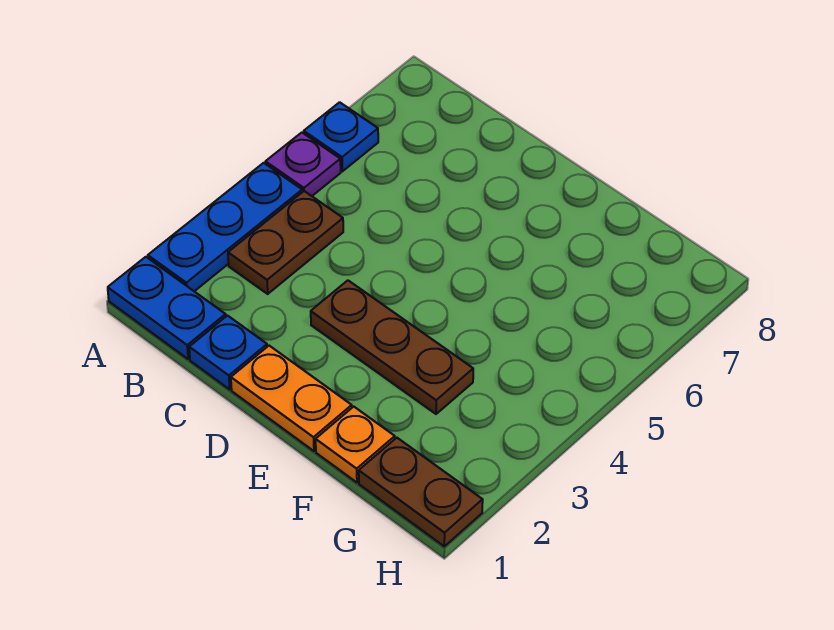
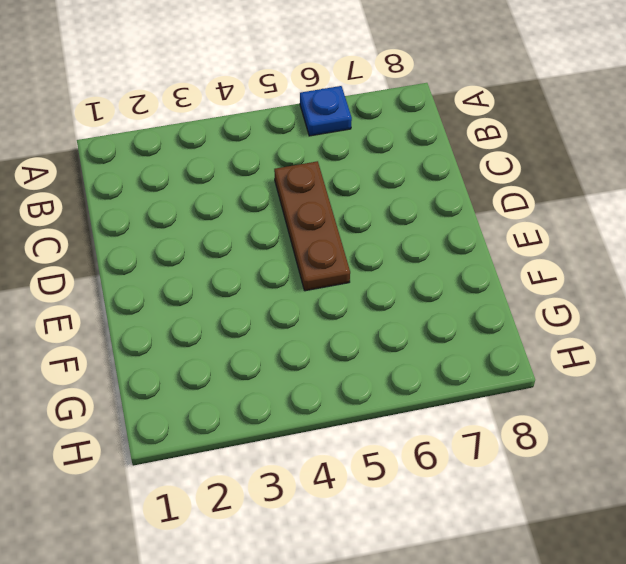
brown plate C5:E5 level 1 -> brown plate D3:F3 level 1
none -> blue plate A1:B1 level 1
none -> blue plate A2:A4 level 1

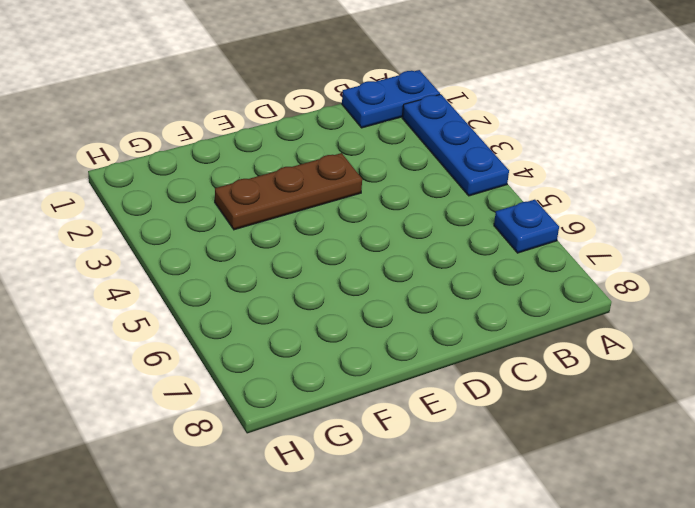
none -> purple plate A5 level 1
none -> brown plate B3:B4 level 1

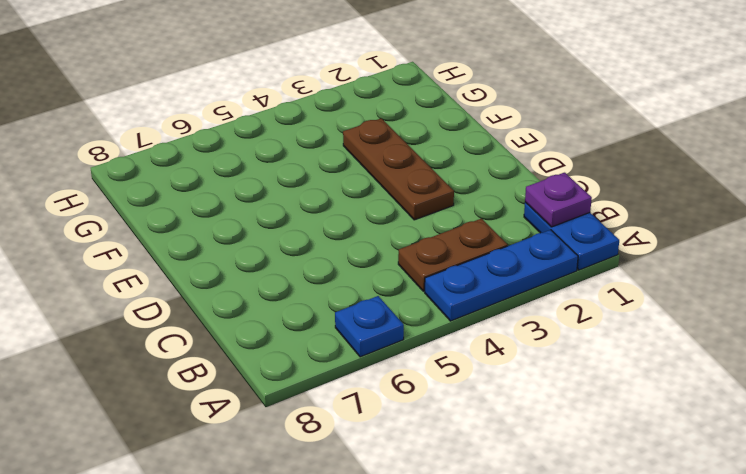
purple plate B1 level 2 -> purple plate A5 level 1
none -> blue plate C1 level 1
none -> orange plate D1:E1 level 1

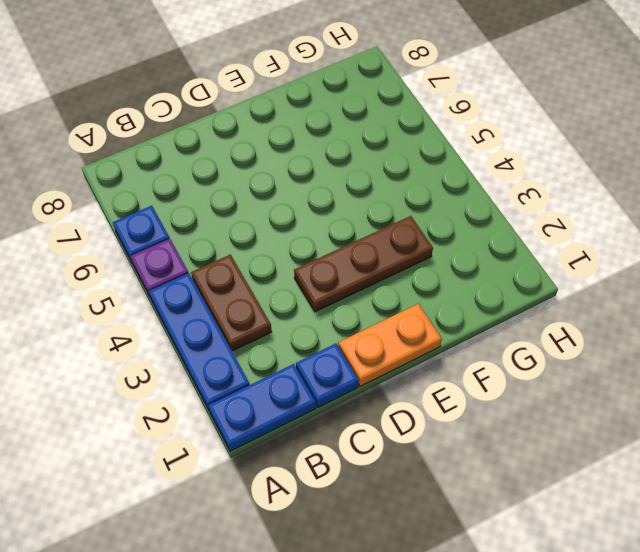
none -> orange plate F1 level 1
none -> brown plate G1:H1 level 1

